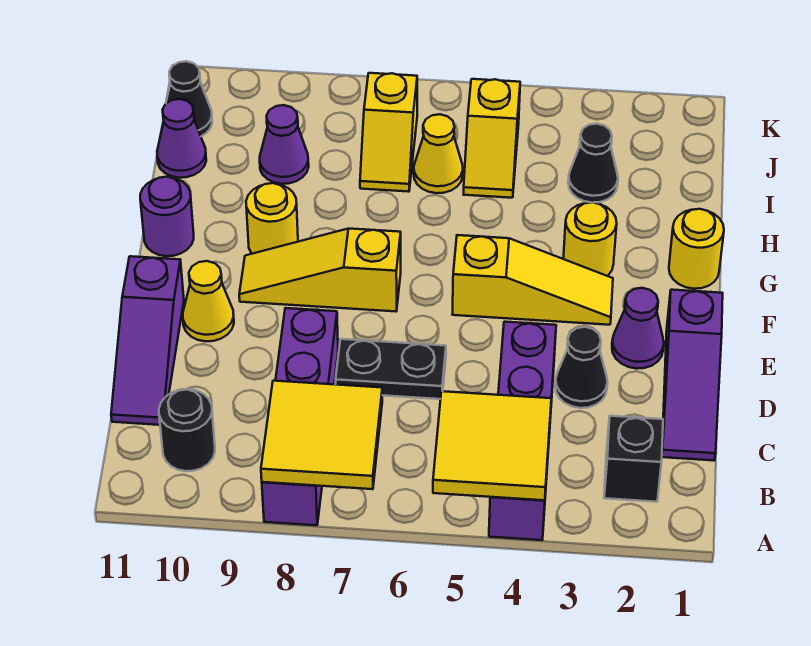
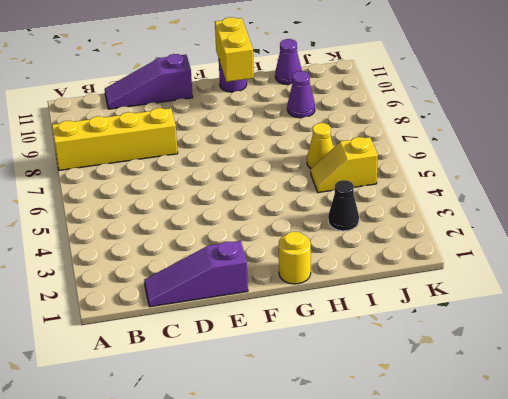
yellow brick A8:D8 level 1 -> purple brick A8:D8 level 1
yellow brick G10:G11 level 2 -> none
none -> purple brick A4:D4 level 1
none -> black brick B2 level 1
none -> black round brick B10 level 1

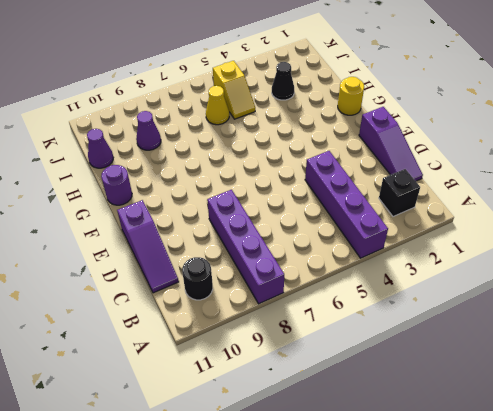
none -> black cone D3 level 1
none -> black plate D6:D7 level 1
none -> purple cone E2 level 1

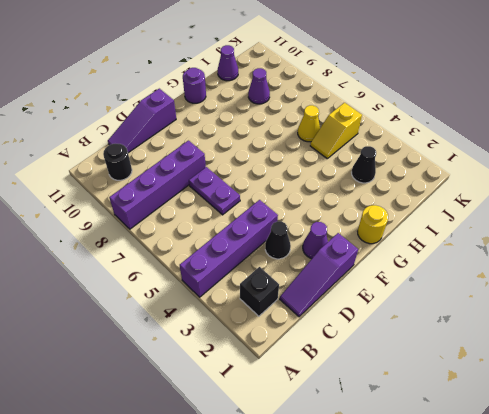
purple plate D6:D7 level 1 -> black plate D6:D7 level 1
none -> yellow cone E10 level 1
none -> yellow slope F3:F5 level 1 top 5
none -> yellow slope F7:F9 level 1 top 7

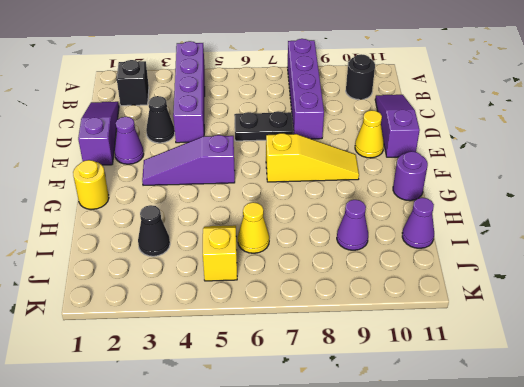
purple slope F3:F5 level 1 top 5 -> yellow slope F3:F5 level 1 top 5
none -> yellow round brick G3 level 1
none -> yellow round brick G9 level 1
none -> yellow slope I7:J7 level 1 top J

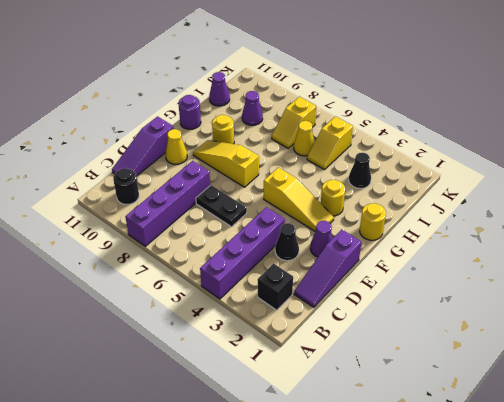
none -> black cone J11 level 1
none -> yellow tile A4:B5 level 2
none -> yellow tile A7:B8 level 2

